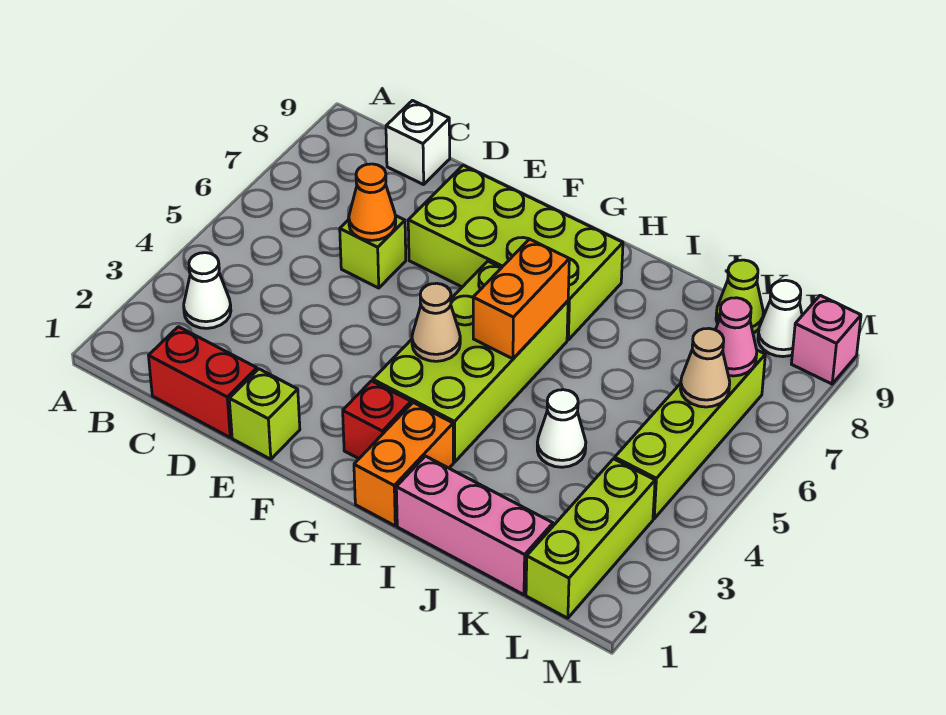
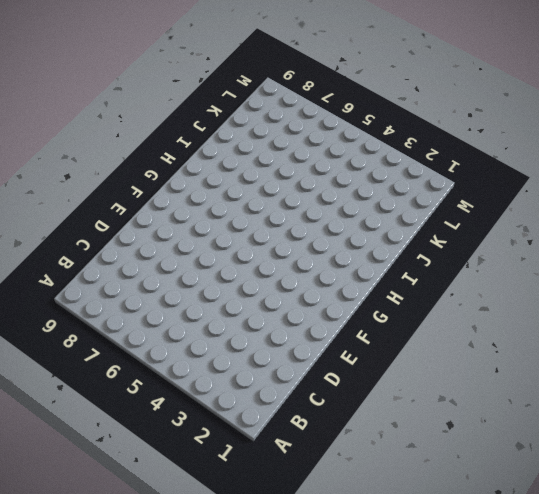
none -> white cone B3 level 1
none -> red brick C1:D1 level 1
none -> white brick C9 level 1

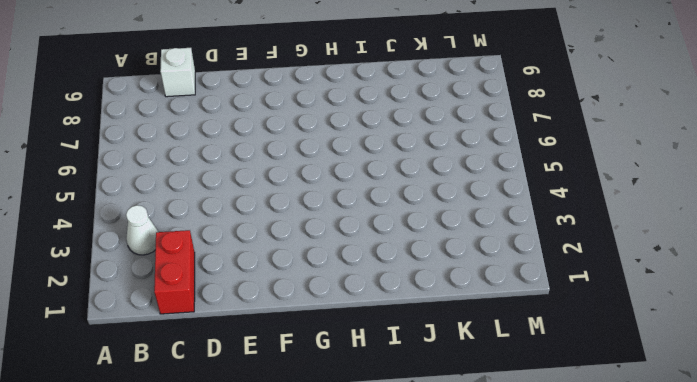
red brick C1:C2 level 1 -> red brick C1:D1 level 1
none -> lime brick D6 level 1
none -> lime brick E1 level 1
none -> lime brick E7:H8 level 1

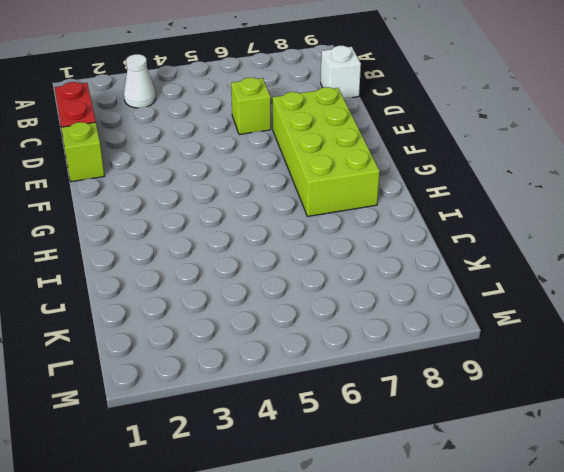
none -> red brick G2 level 1
none -> lime brick G3:H6 level 1
none -> orange brick H1:H2 level 1

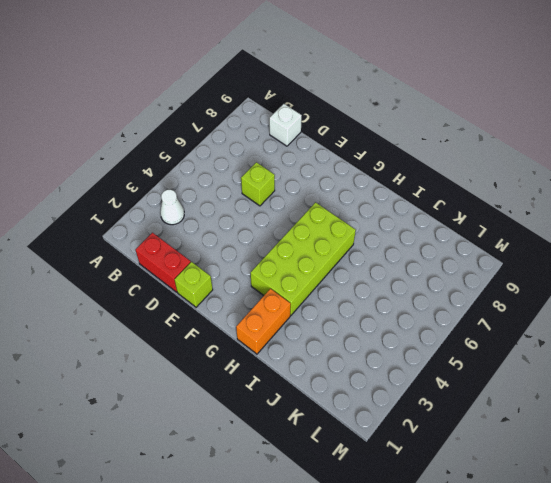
none -> lime brick E7:H8 level 1
none -> red brick G2 level 1
none -> pink brick I1:K1 level 1

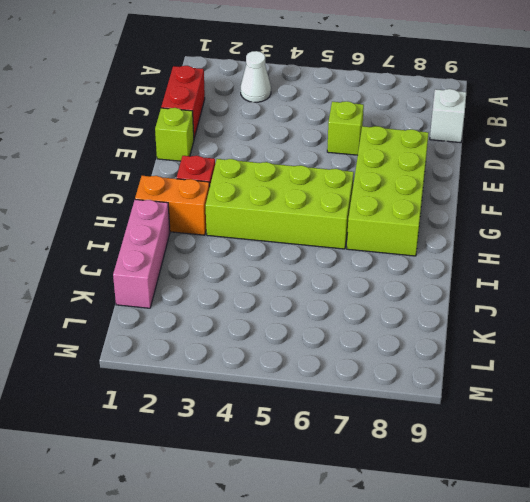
none -> white cone J4 level 1
none -> lime cone K9 level 1
none -> lime brick L1:L3 level 1

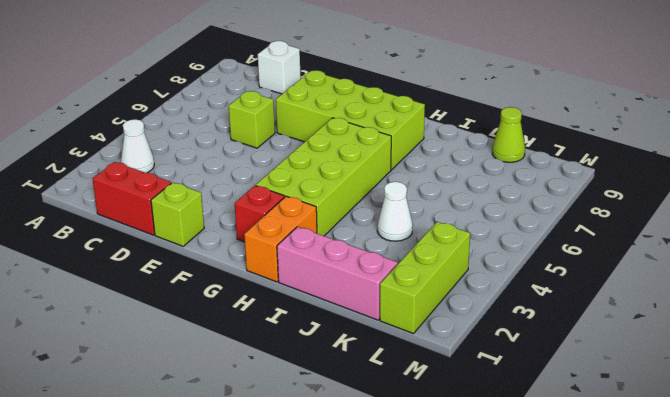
none -> lime brick L4:L7 level 1
none -> white cone L9 level 1
none -> pink brick M9 level 1

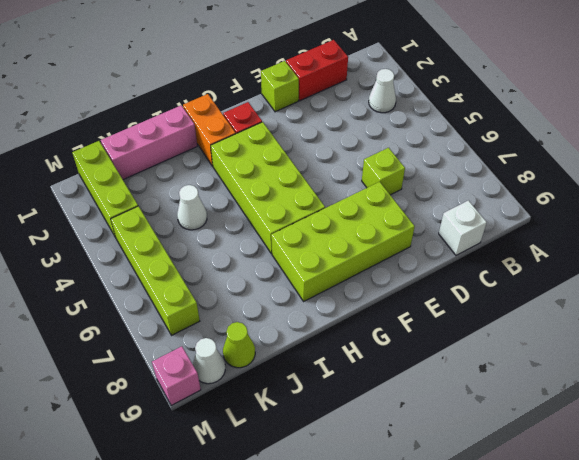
none -> orange cone D6 level 2
none -> tan cone G4 level 2
none -> orange brick H5:H6 level 2

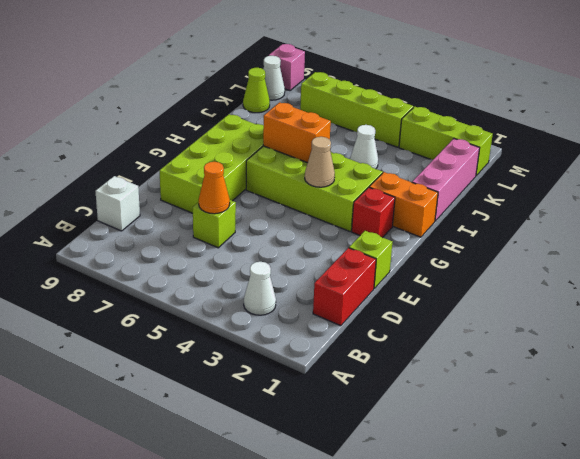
none -> tan cone L6 level 2
none -> pink cone L7 level 2

